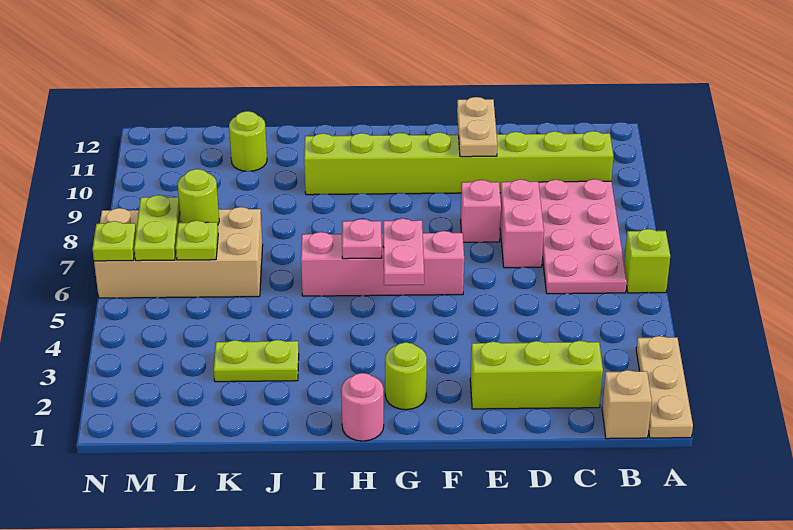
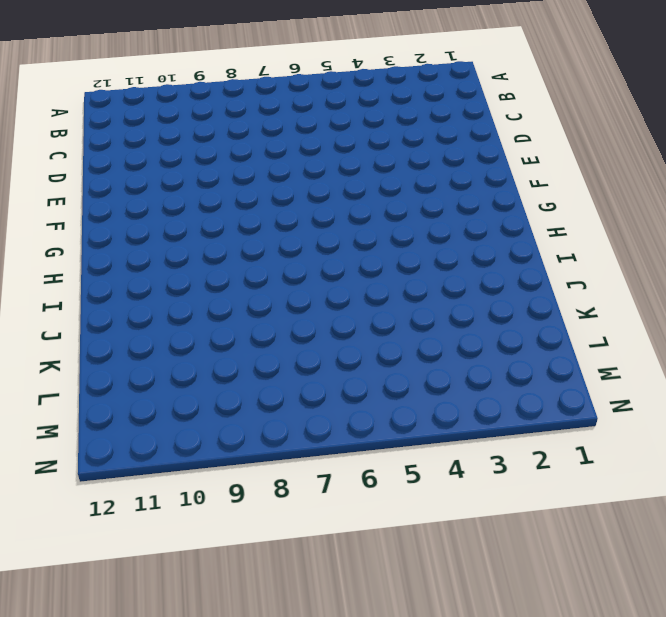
none -> tan plate A1:A3 level 1
none -> lime brick A6 level 1
none -> tan brick B1 level 1

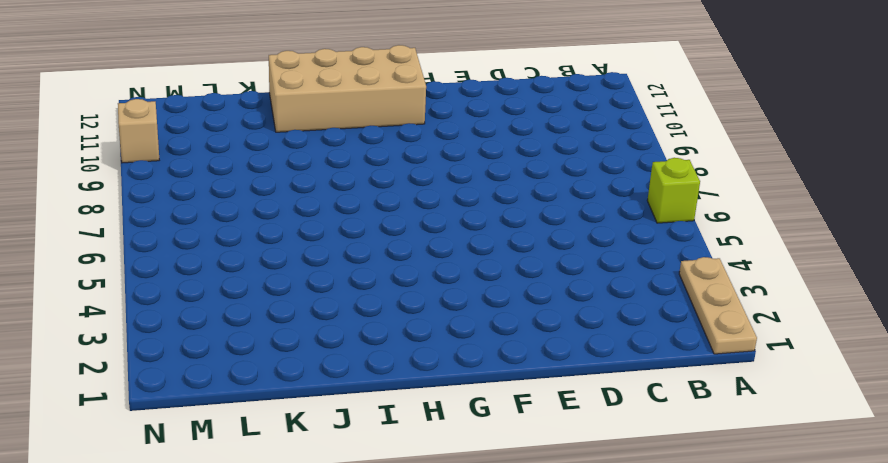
tan brick G11:J12 level 1 -> tan brick K6:N7 level 1
tan brick N10 level 1 -> tan brick B1 level 1
none -> pink plate B6:C9 level 1
none -> lime brick B10:I10 level 1
none -> lime brick C2:E2 level 1

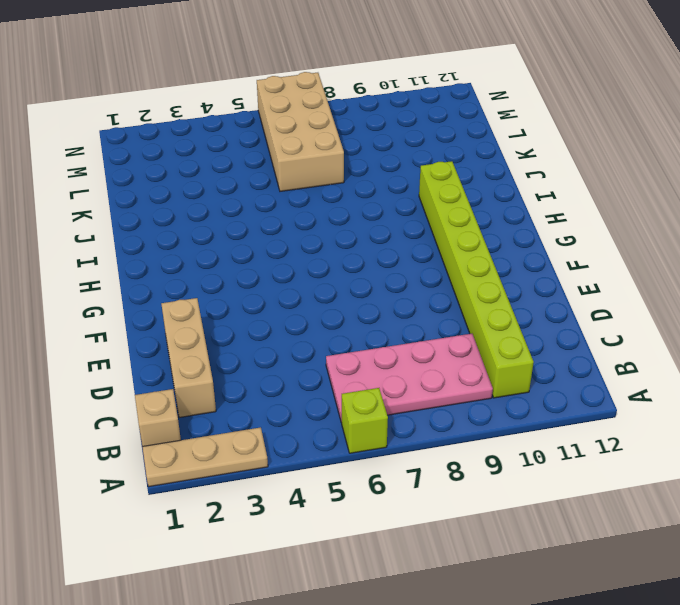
tan brick C2:E2 level 1 -> lime brick C2:E2 level 1
none -> pink brick D7:D8 level 1
none -> pink brick E8 level 1
none -> pink brick F6:I6 level 1

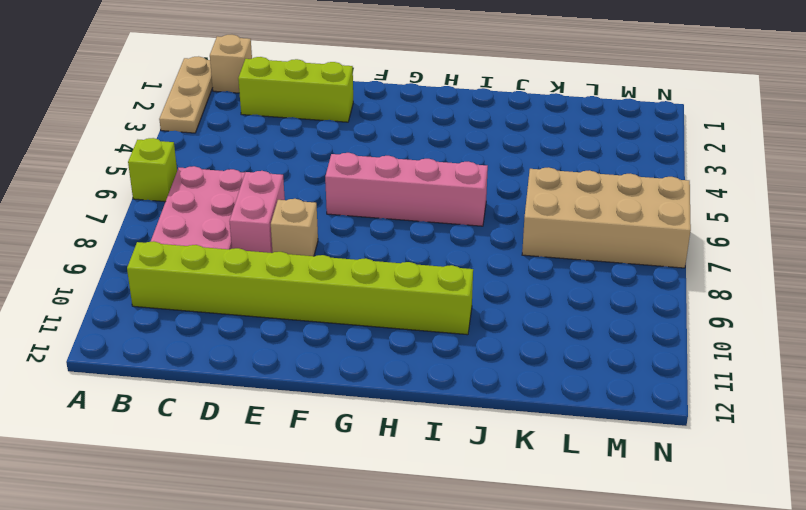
tan brick E8 level 1 -> pink brick E8 level 1
none -> lime round brick G2 level 1
none -> pink round brick H1 level 1
none -> lime plate J3:K3 level 1

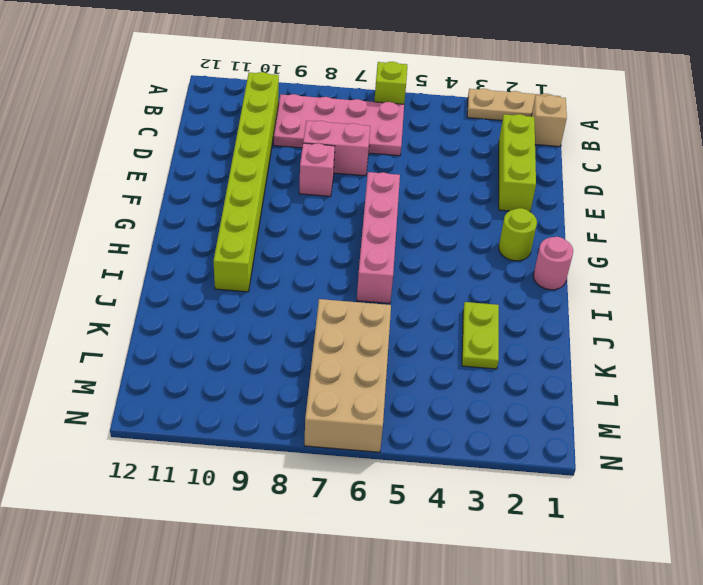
none -> lime round brick K11 level 1
none -> tan plate E10:E11 level 2
none -> pink plate G5:G6 level 2

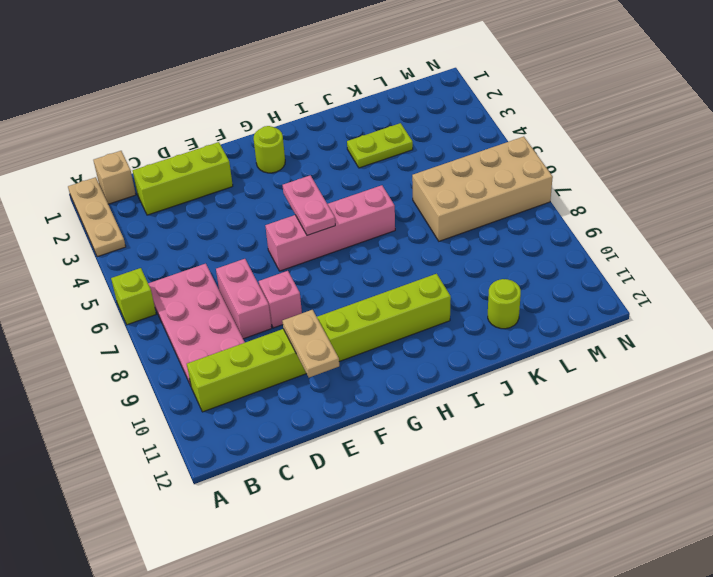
none -> pink round brick H1 level 1
none -> pink plate H6 level 2
none -> lime plate L6 level 2

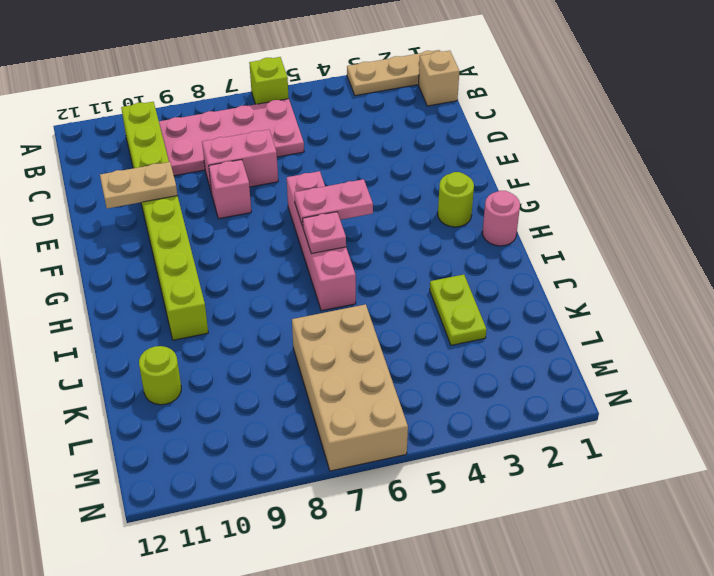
none -> lime brick C2:E2 level 1
none -> lime plate L6 level 2
none -> lime round brick L7 level 2

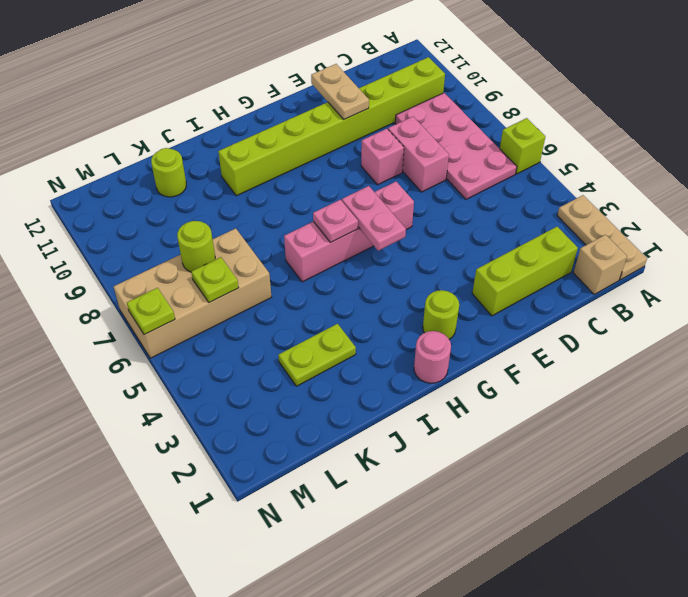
none -> lime plate M6:M7 level 2

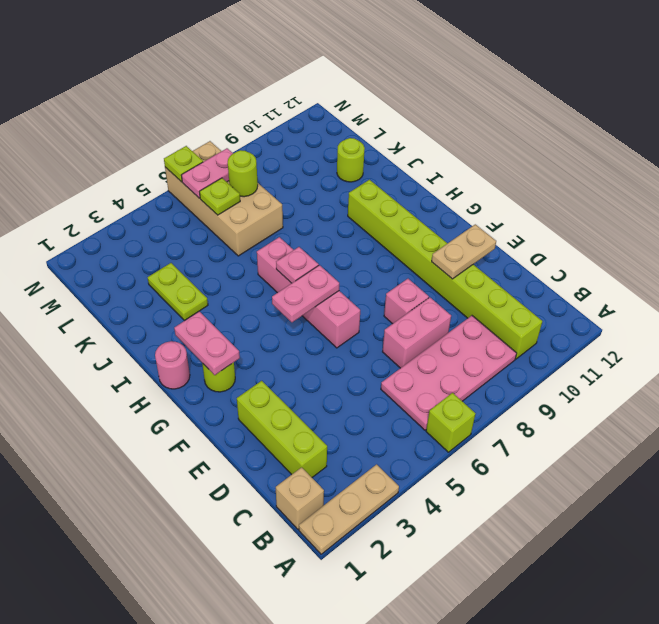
pink plate G2:H2 level 2 -> none
pink plate M6:M7 level 2 -> lime plate M6:M7 level 2

